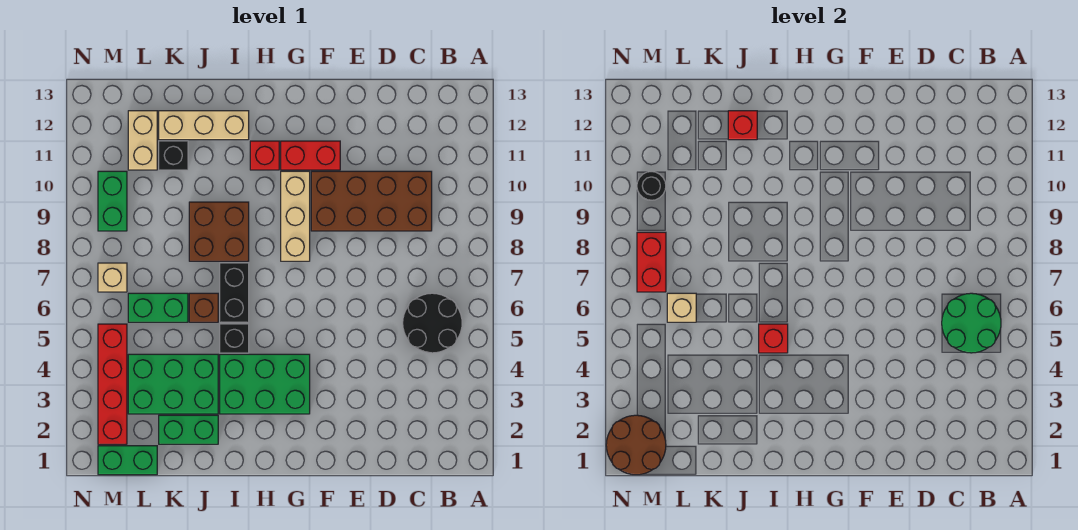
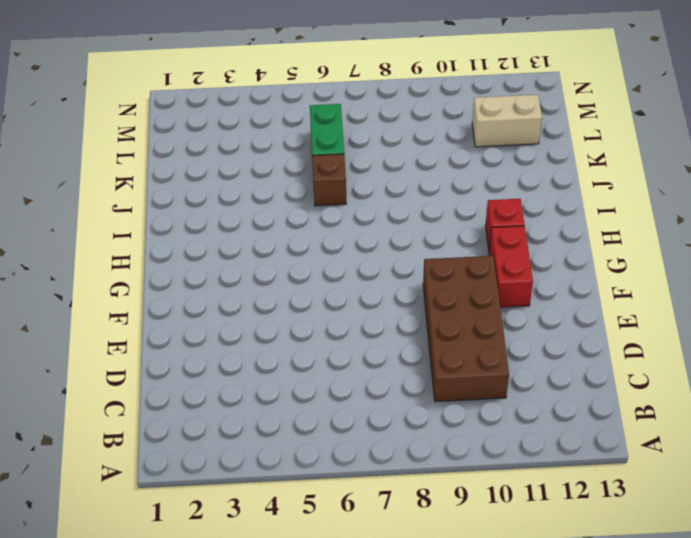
none -> black round brick B5:C6 level 1
none -> green brick G3:I4 level 1
none -> tan brick G8:G10 level 1

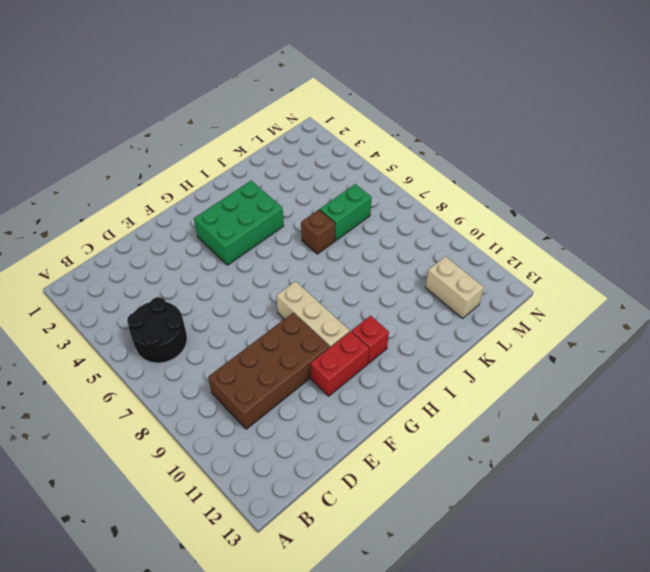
none -> black brick I5 level 1
none -> black brick I6:I7 level 1
none -> brown brick I8:J9 level 1

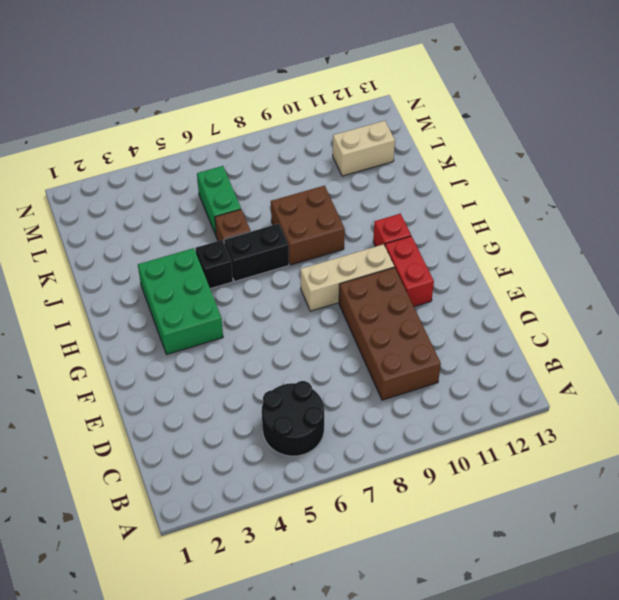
none -> tan brick I12:K12 level 1
none -> green brick J2:K2 level 1
none -> green brick J3:L4 level 1

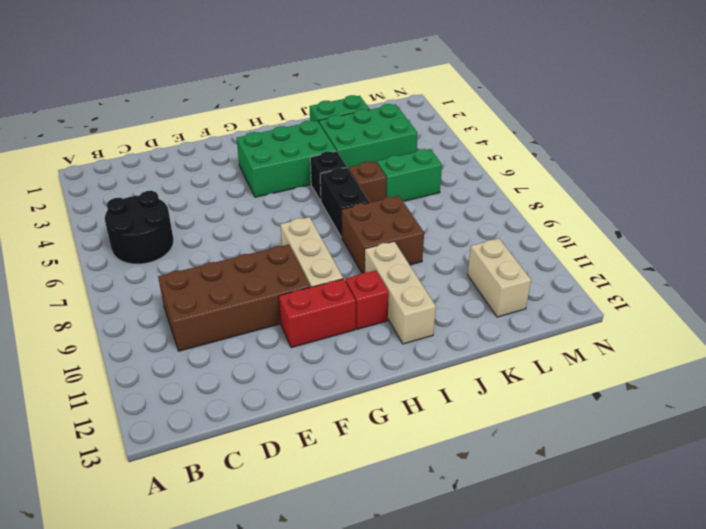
tan brick I10:I12 level 1 -> tan brick I12:K12 level 1
none -> black brick K11 level 1
none -> green brick L1:M1 level 1
none -> red brick M2:M5 level 1

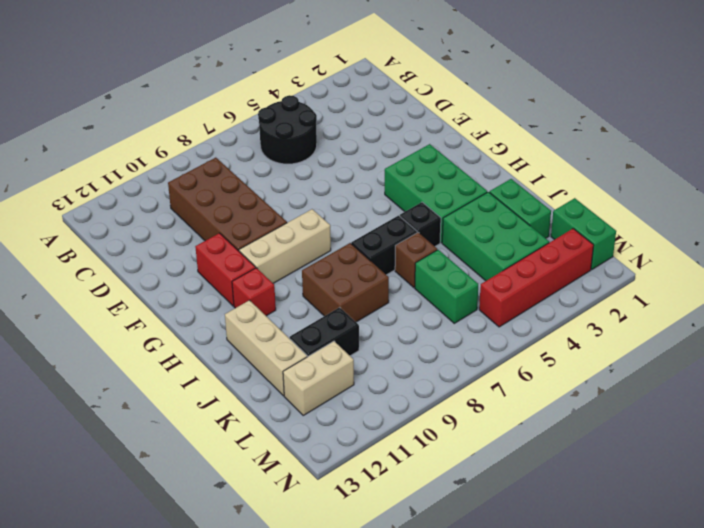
black brick K10:K11 level 1 -> black brick K11 level 1
none -> tan brick M7 level 1
none -> green brick M9:M10 level 1
none -> green round brick B5:C6 level 2

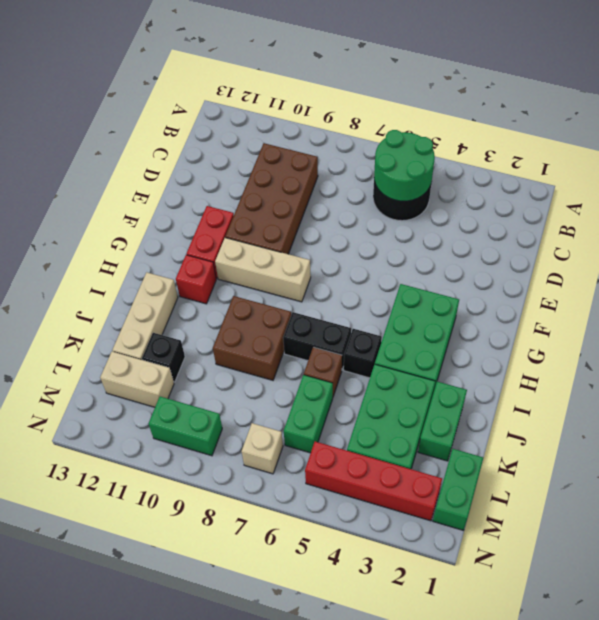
none -> red brick I5 level 2
none -> red brick J12 level 2
none -> tan brick L6 level 2

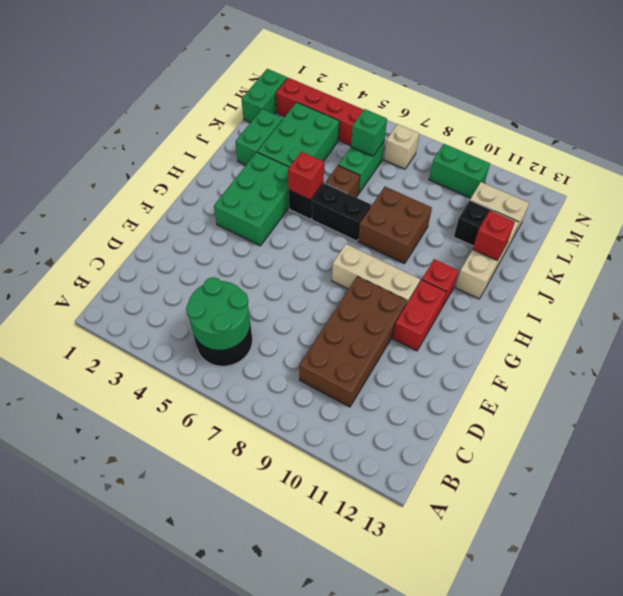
green brick L6 level 2 -> tan brick L6 level 2
none -> brown round brick M1:N2 level 2
none -> red brick M7:M8 level 2
none -> black round brick M10 level 2

